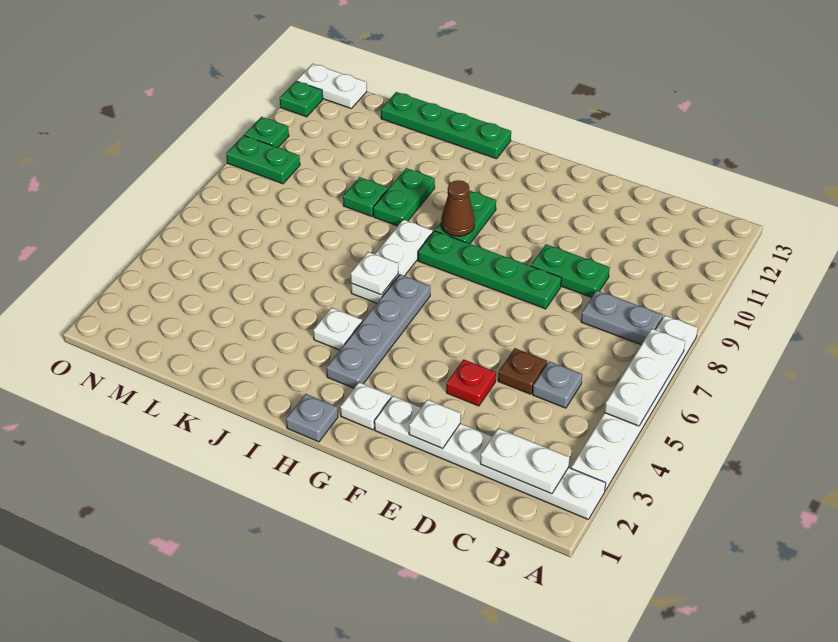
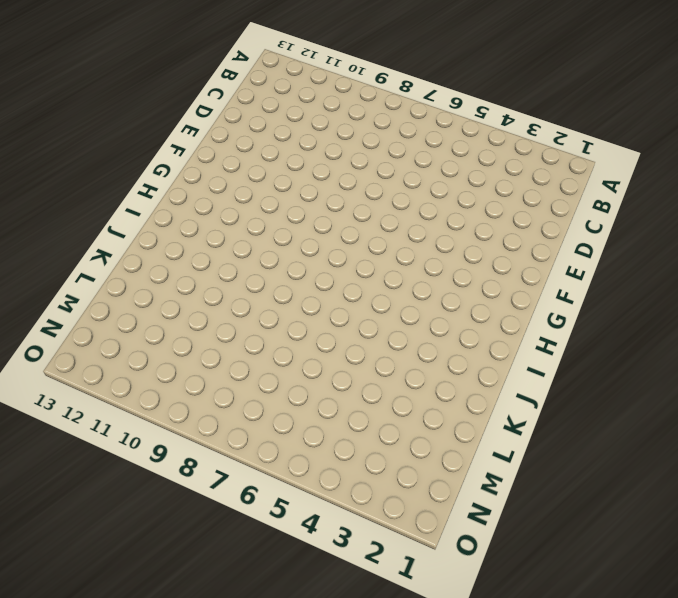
none -> white plate A2:F2 level 1
none -> white plate A3:A8 level 1
none -> grey plate B8:C8 level 1

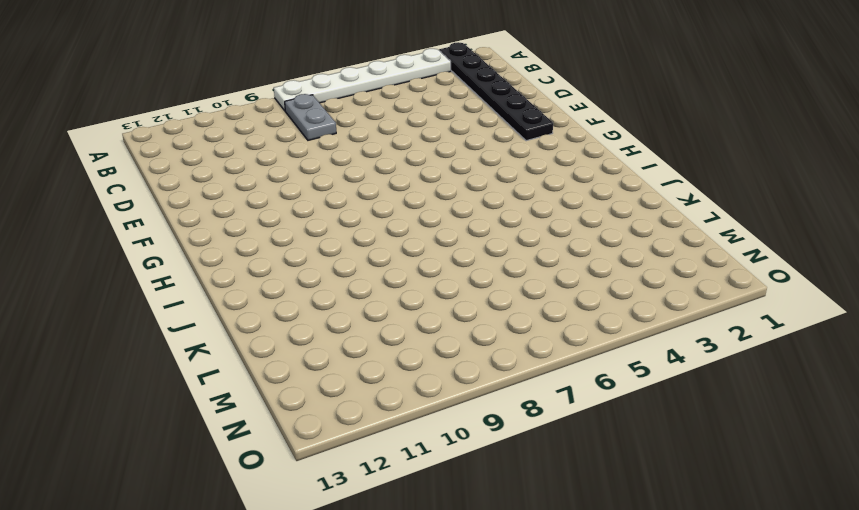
black plate A2:F2 level 1 -> white plate A2:F2 level 1
none -> grey plate C5 level 1
none -> brown plate D5 level 1
none -> green plate D9:E9 level 1

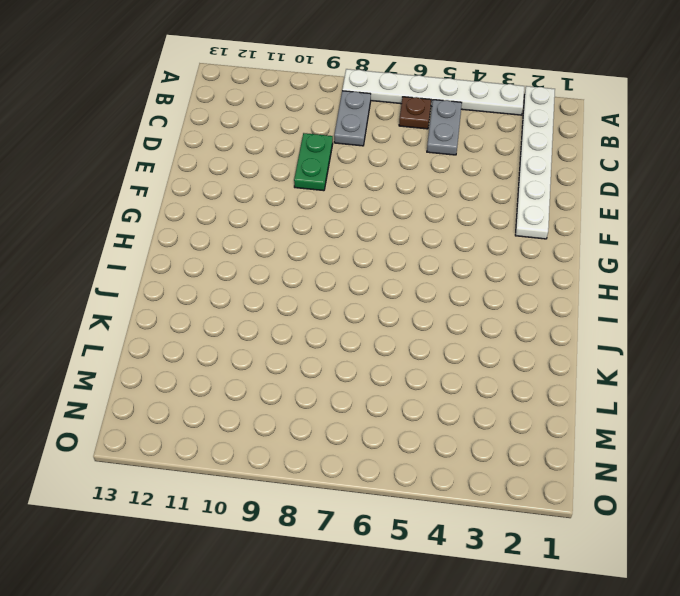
grey plate B5:C5 level 1 -> grey plate C5 level 1
brown plate B6 level 1 -> brown plate D5 level 1
none -> red plate E4 level 1
none -> green plate E8:H8 level 1
none -> white plate G2 level 1

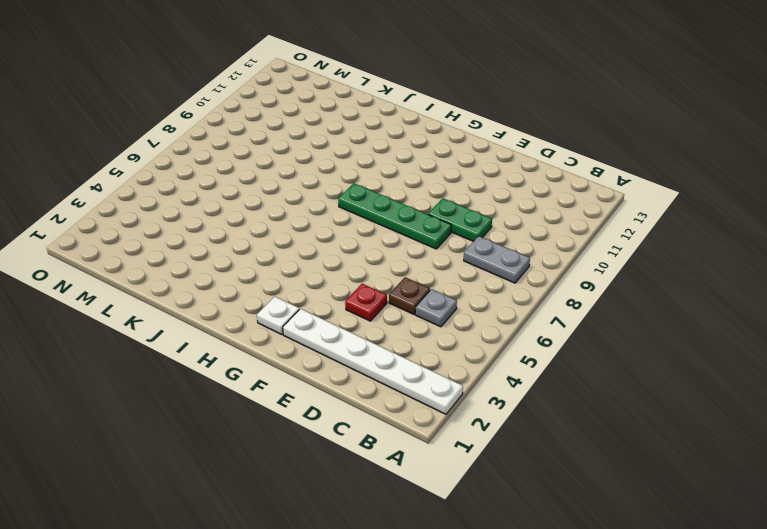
none -> white plate A3:A8 level 1
none -> grey plate H1 level 1
none -> grey plate H3:H6 level 1

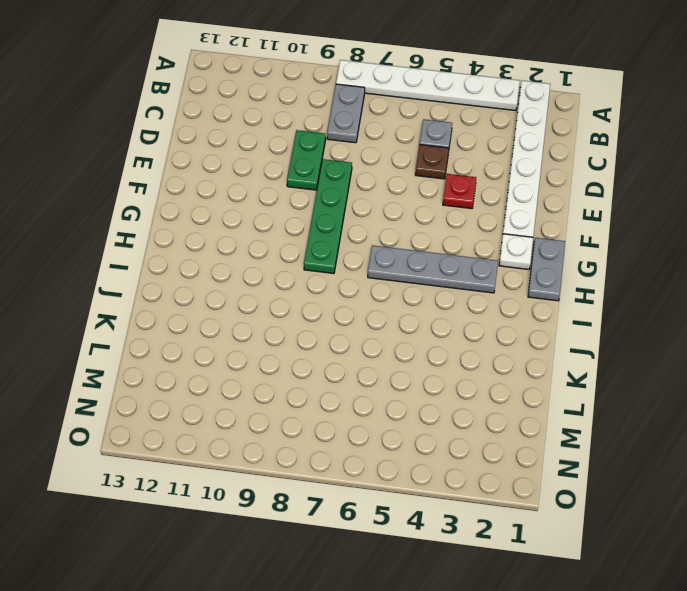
grey plate G1:H1 level 1 -> grey plate H1 level 1
none -> green plate H9:H10 level 1
none -> white plate I4 level 1
none -> white plate I6:I8 level 1

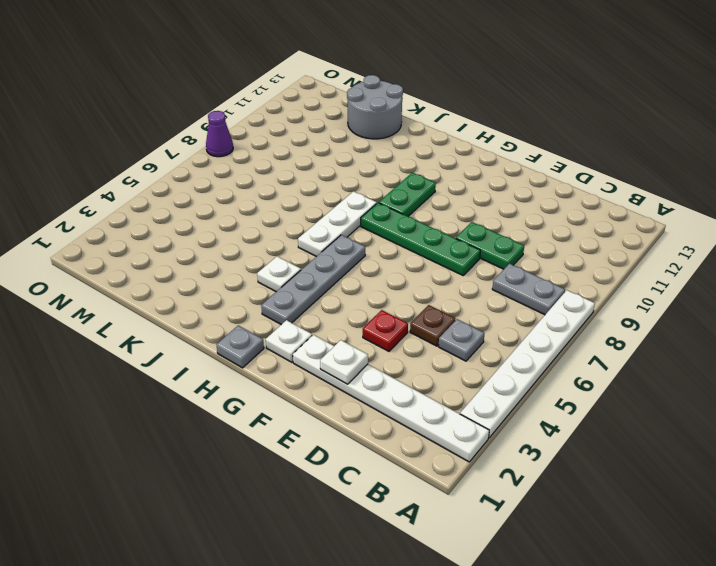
grey round brick K12:L13 level 1 -> green plate I13:L13 level 1
purple cone O8 level 1 -> none
none -> green plate J9:J10 level 1
none -> green plate K9 level 1
none -> green plate N9:O9 level 1

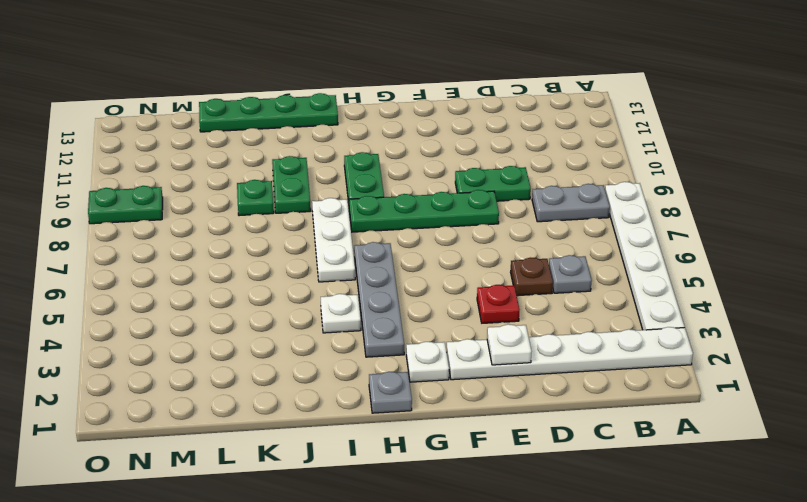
none -> white plate N13:O13 level 1
none -> green plate O10 level 1
none -> green plate O12 level 1

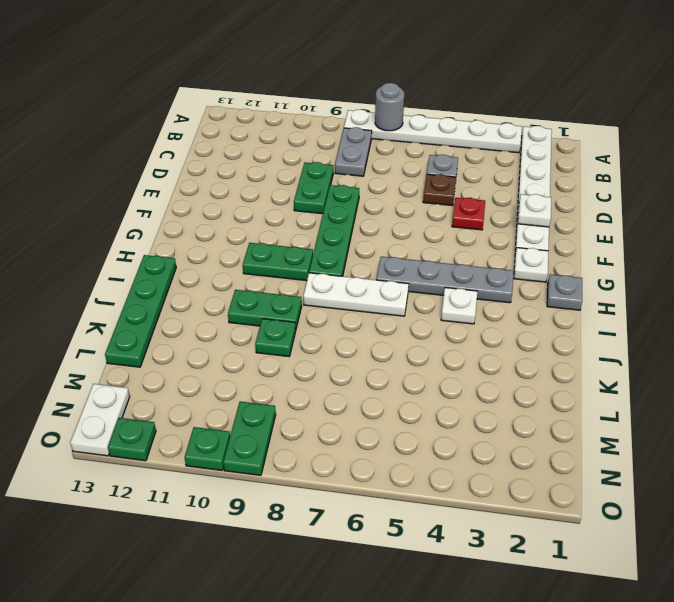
grey round brick A7 level 2 -> white plate A5:A7 level 2
none -> white plate B2:C2 level 2
none -> brown cone H9 level 2
none -> white plate I6 level 2

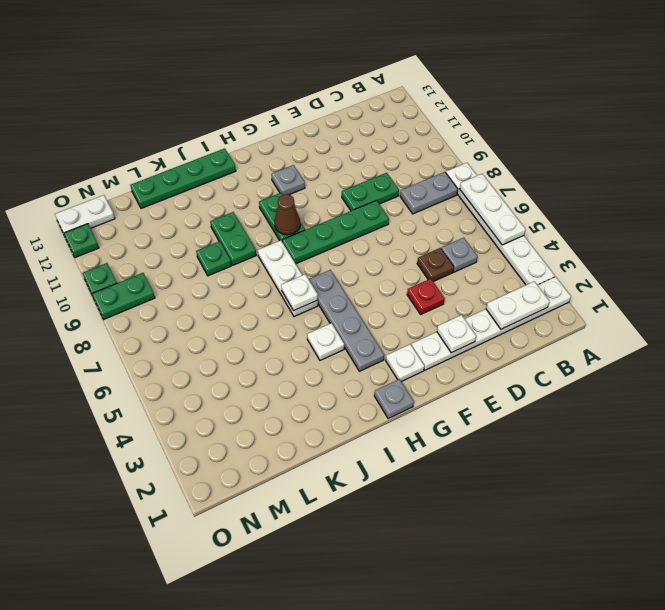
grey plate G11 level 1 -> none

